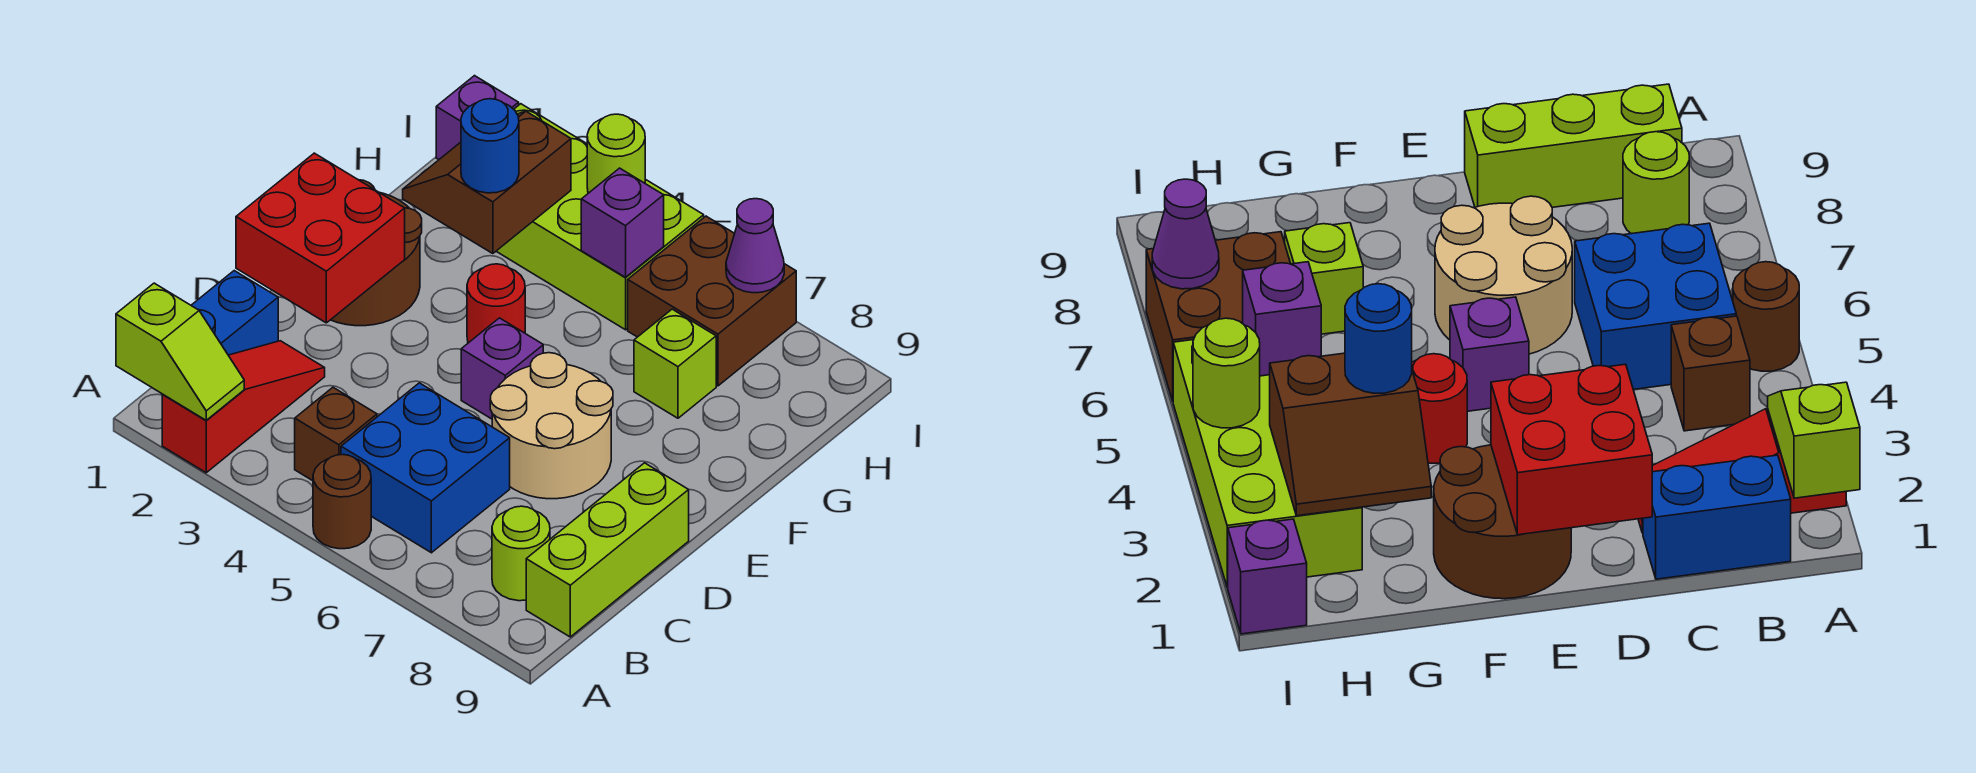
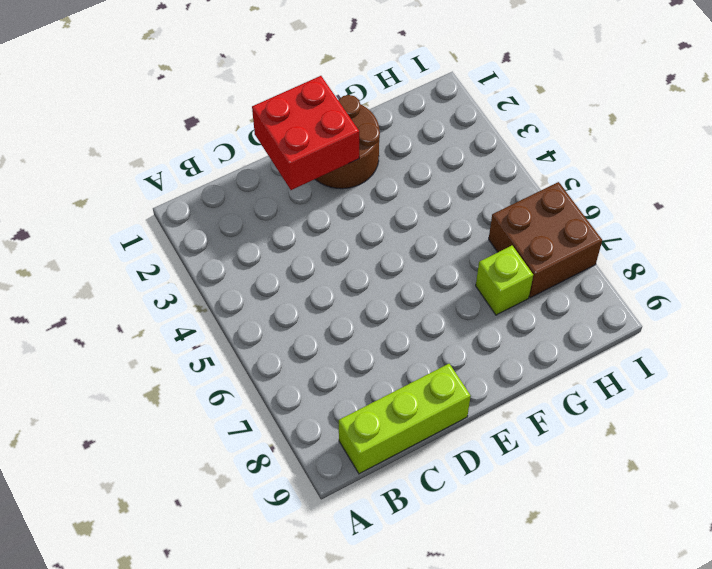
none -> red slope A2:C2 level 1 top A
none -> brown round brick A5 level 1
none -> blue brick B1:C1 level 1

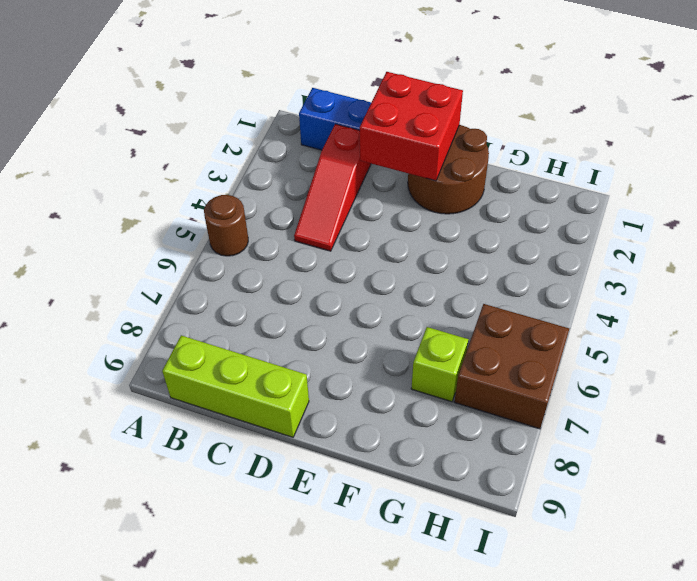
red slope C2:C4 level 1 top 2 -> red slope A2:C2 level 1 top A
none -> brown brick B4 level 1
none -> blue brick B5:C6 level 1
none -> lime round brick B8 level 1

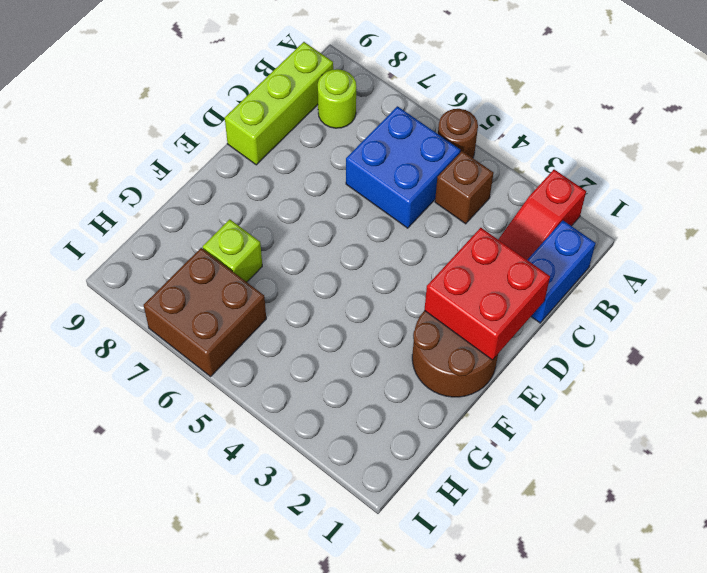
none -> tan round brick D6:E7 level 1
none -> purple brick E5 level 1
none -> red round brick F4 level 1

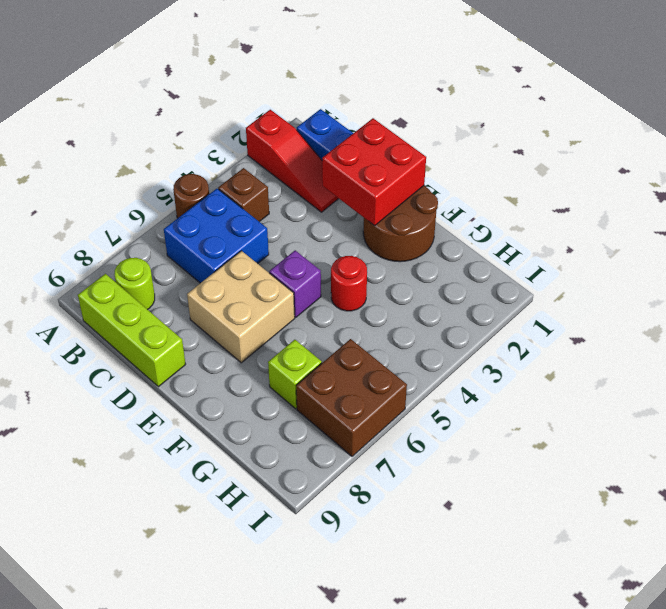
tan brick D6:E7 level 1 -> tan round brick D6:E7 level 1
none -> lime brick H2:I5 level 1
none -> purple brick I1 level 1
none -> lime slope A1:A2 level 2 top 1

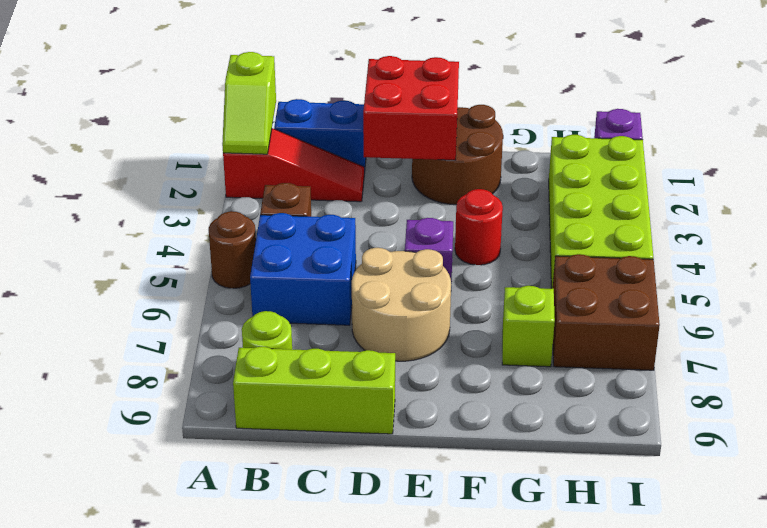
none -> brown slope G2:H3 level 2 top 3
none -> purple brick H5 level 2
none -> lime round brick I4 level 2

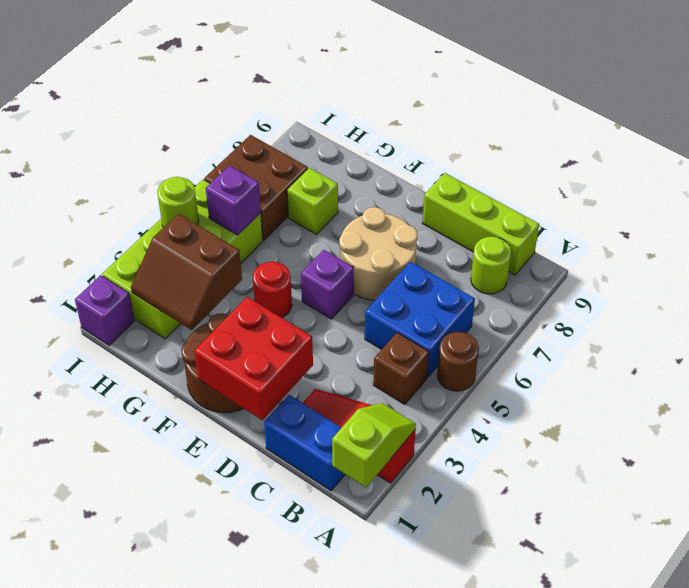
none -> purple cone I7 level 2
none -> blue round brick G3 level 3

